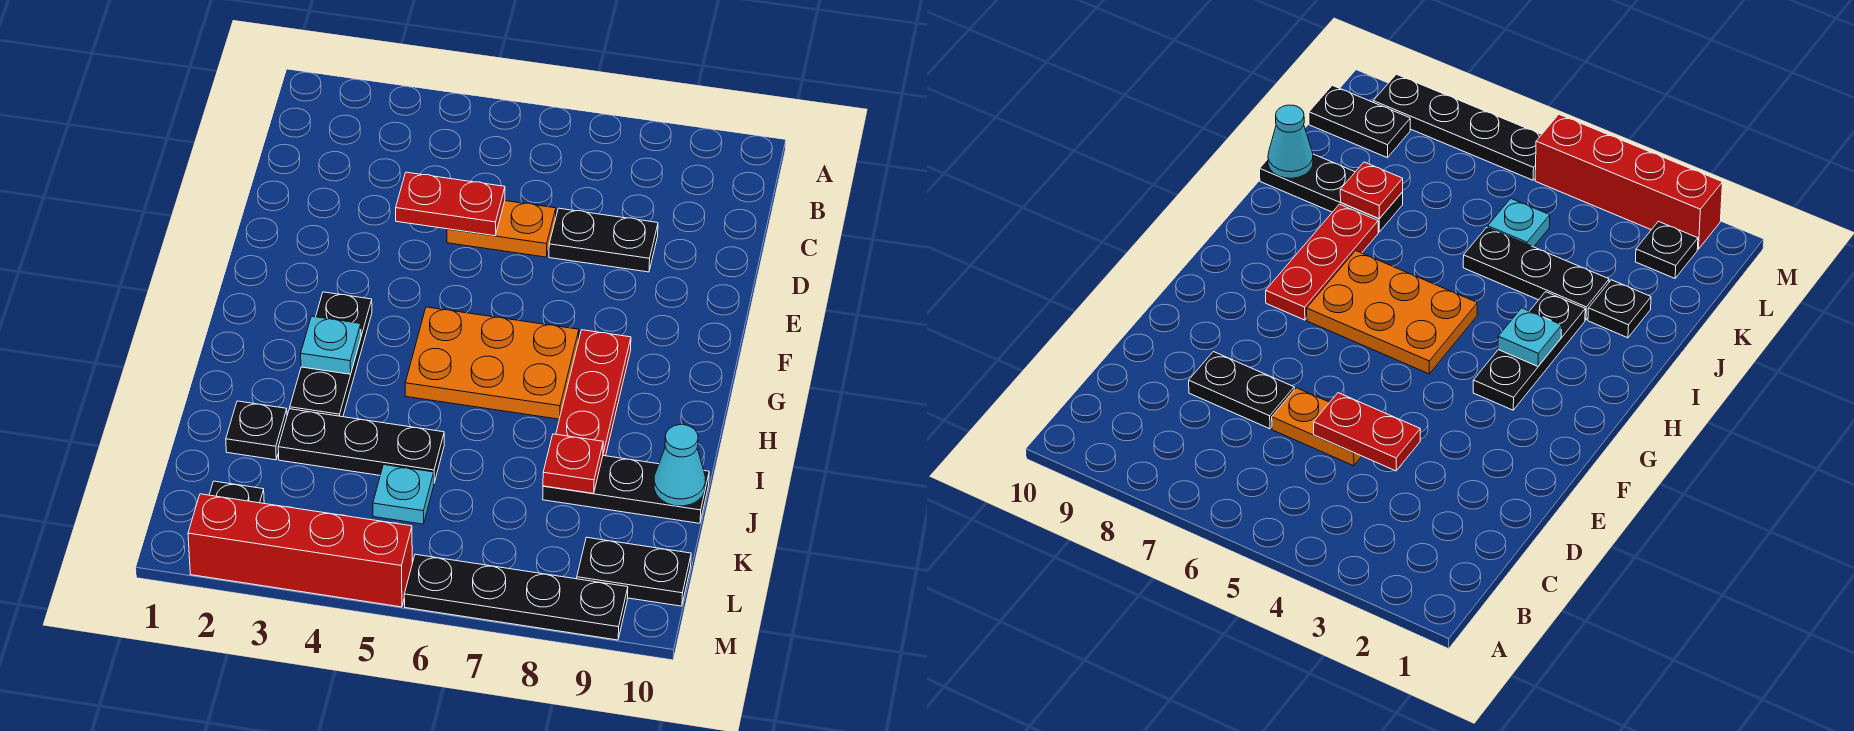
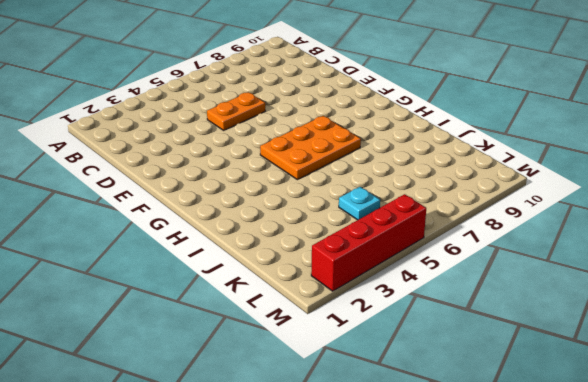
none -> black plate D7:D8 level 1
none -> black plate G3:I3 level 1
none -> red plate G8:I8 level 1

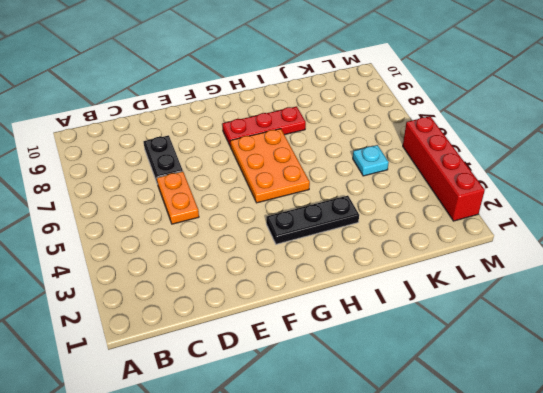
none -> black plate J2 level 1
none -> black plate J3:J5 level 1
none -> black plate J8:J10 level 1

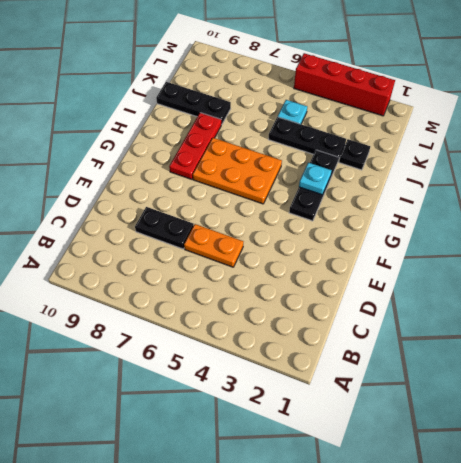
none -> black plate L2 level 1
none -> black plate L9:L10 level 1
none -> black plate M6:M9 level 1

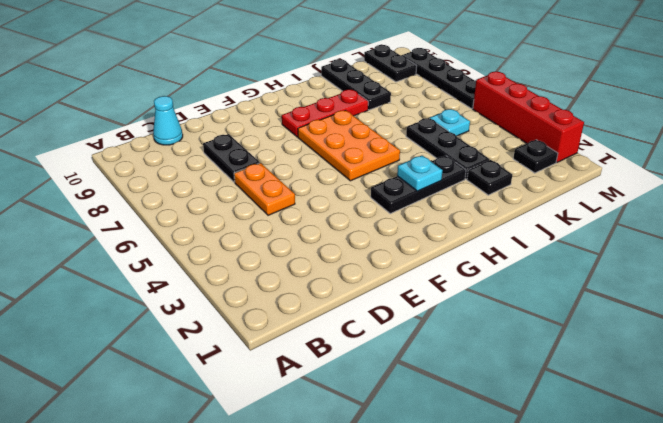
cyan cone C10 level 1 -> cyan cone J10 level 2
none -> red plate D4:D5 level 2
none -> red plate J8 level 2

